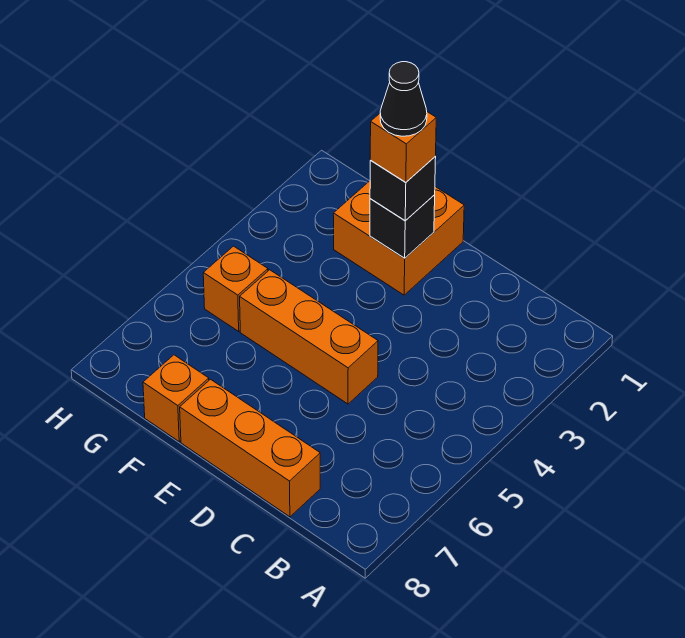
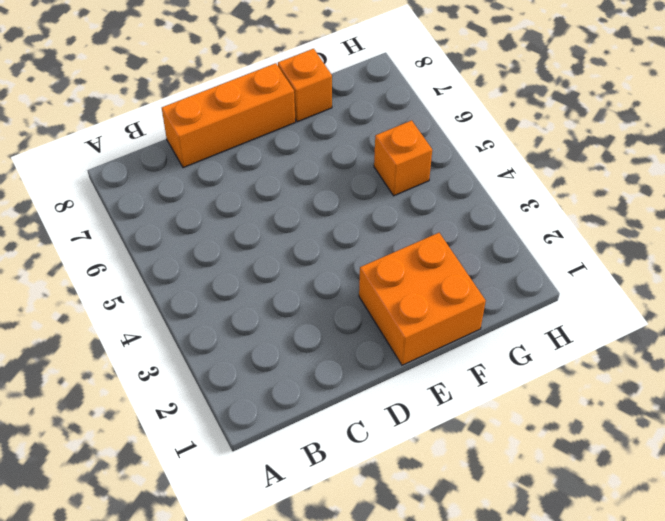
none -> orange brick D5:F5 level 1
none -> black brick E2 level 2

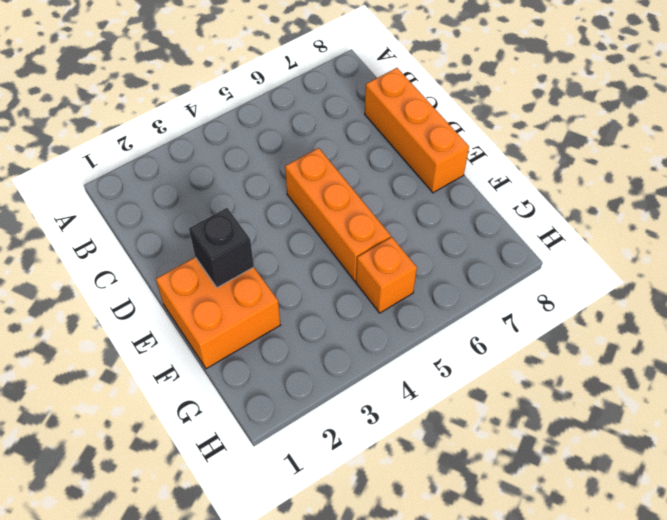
none -> orange brick F8 level 1
none -> black brick E2 level 3

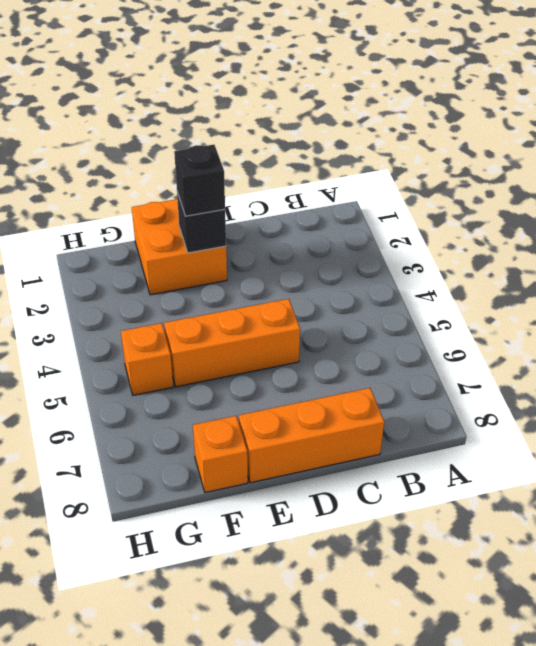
none -> orange brick E2 level 4
none -> black cone E2 level 5

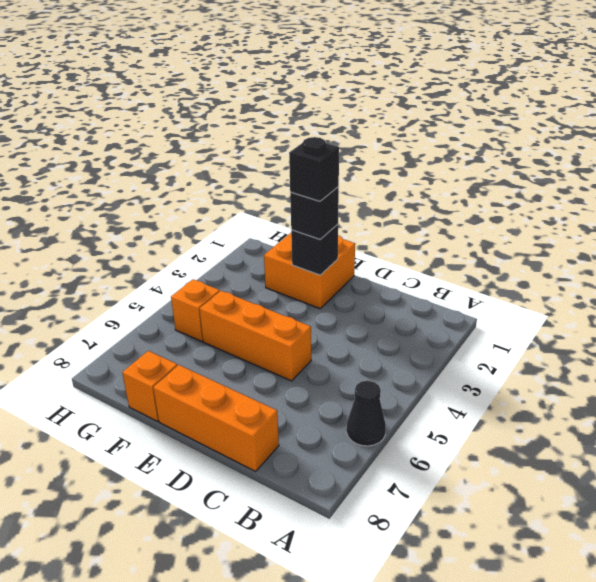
black cone A6 level 1 -> black cone E2 level 5
black brick E2 level 4 -> orange brick E2 level 4

